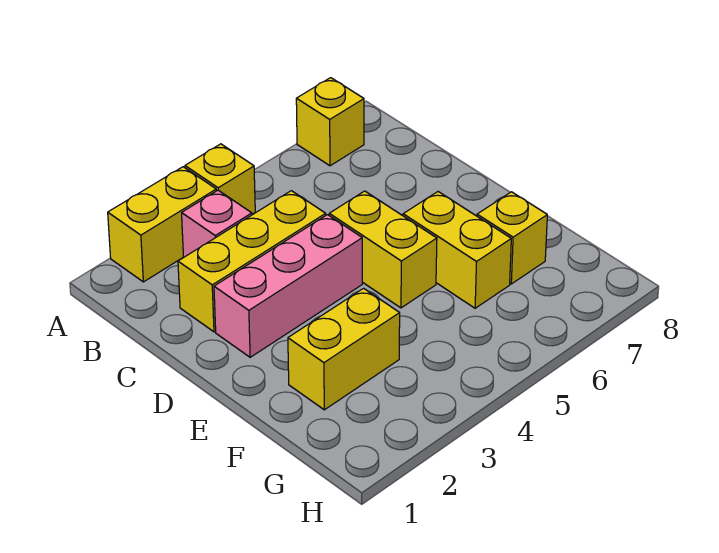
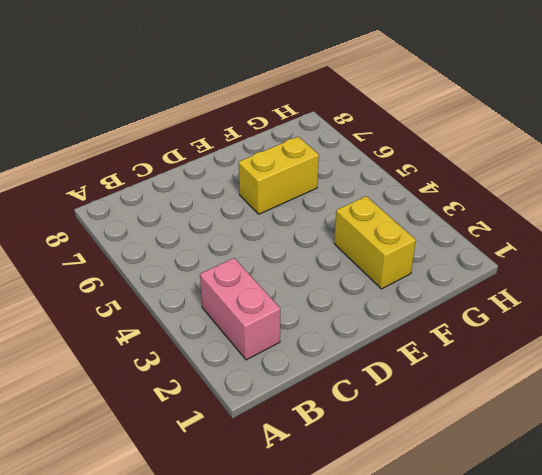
pink brick B2:B3 level 1 -> pink brick B3 level 1
none -> yellow brick A2:A3 level 1
none -> yellow brick A4 level 1

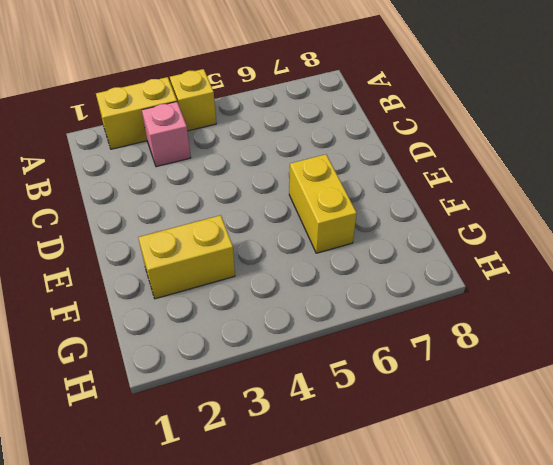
none -> yellow brick A7 level 1
none -> yellow brick C2:C4 level 1

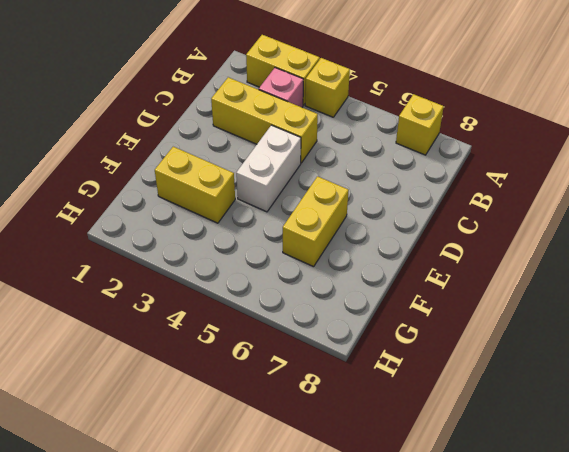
white brick D4:E4 level 1 -> pink brick D2:D4 level 1
none -> yellow brick D5:E5 level 1
none -> yellow brick F7 level 1

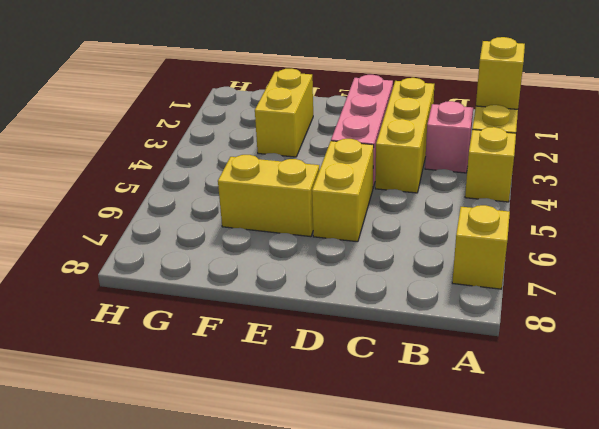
yellow brick A2 level 2 -> yellow brick F7 level 1
yellow brick D5:D6 level 1 -> yellow brick D5:E5 level 1

